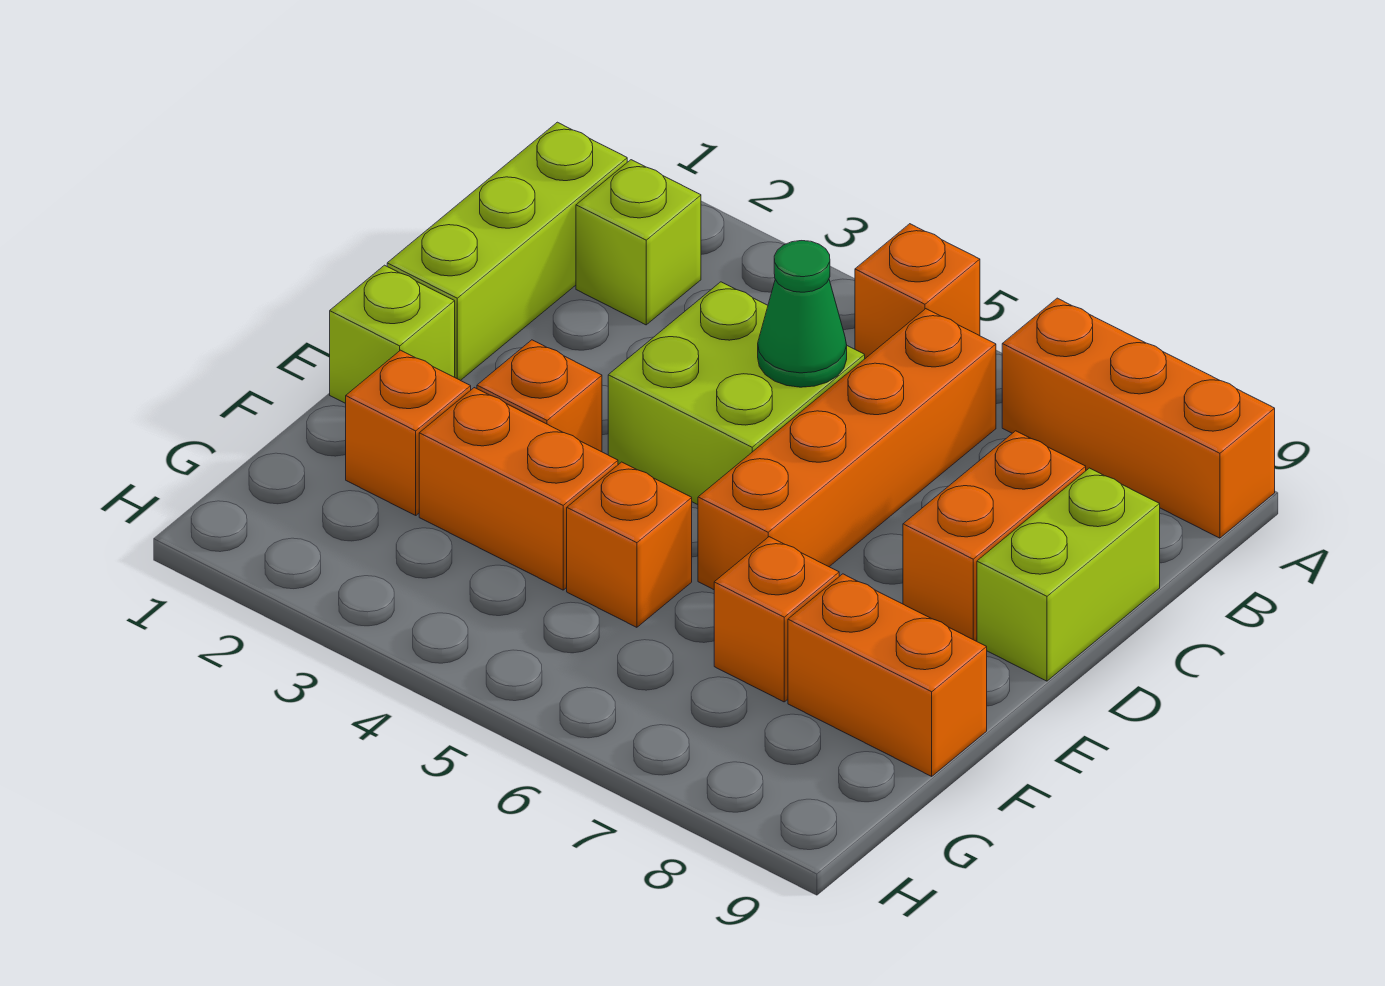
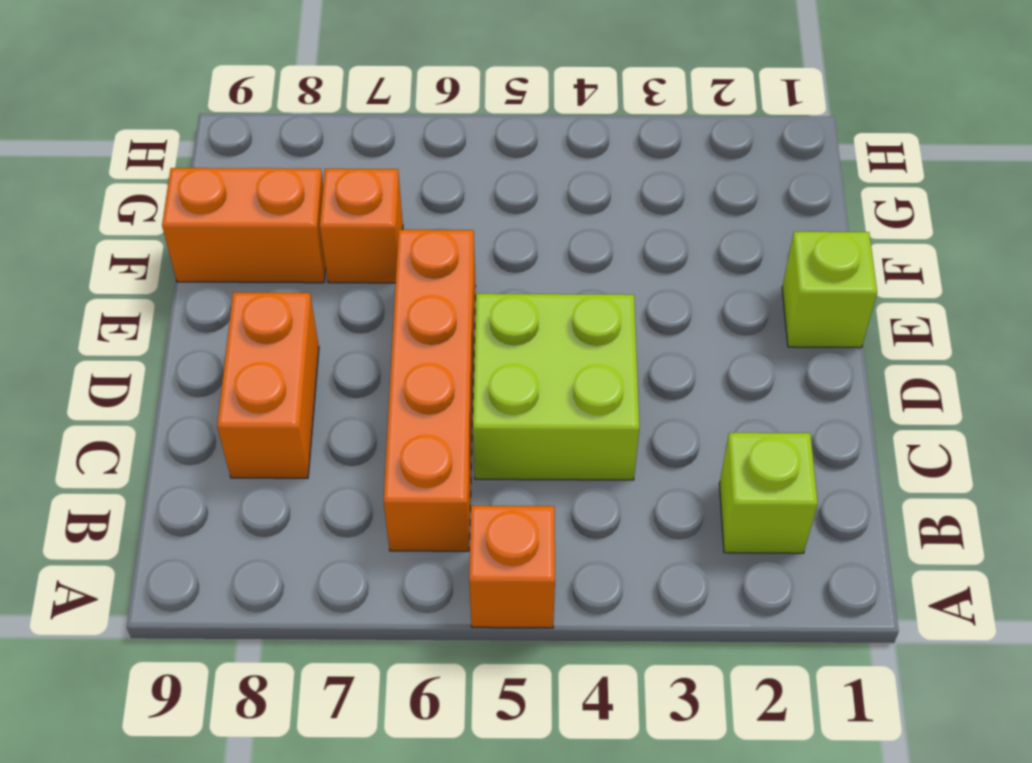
none -> orange brick A7:A9 level 1
none -> lime brick B1:D1 level 1
none -> lime brick C9:D9 level 1

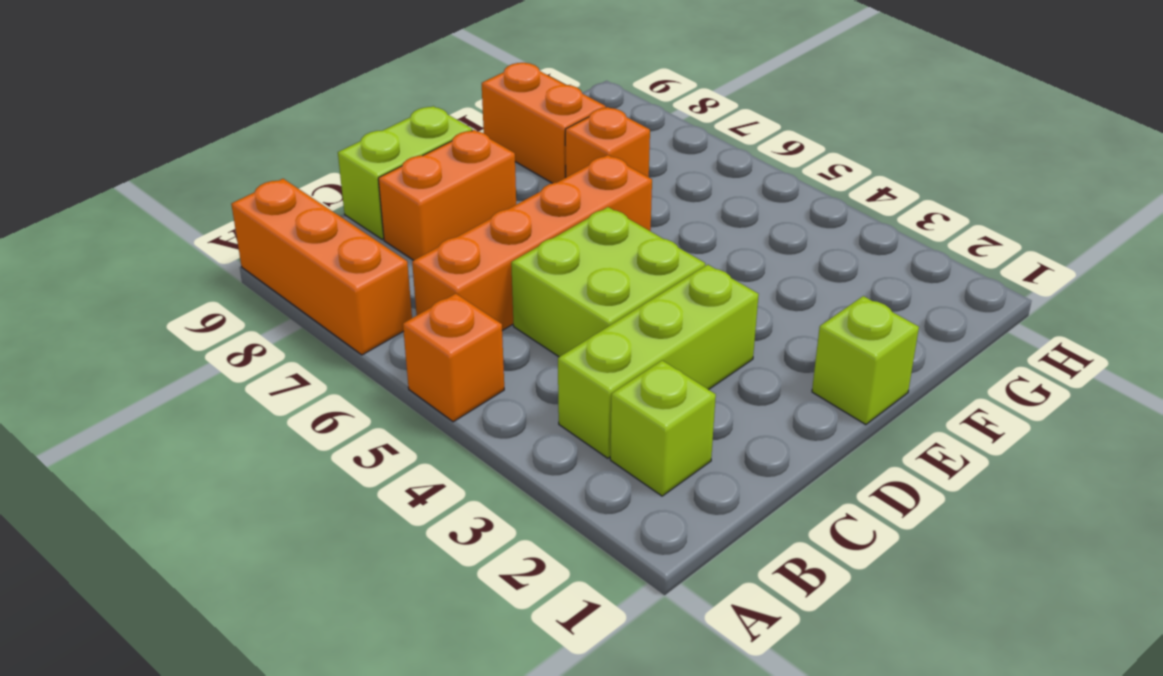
lime brick B3:D3 level 1 -> lime brick B1:D1 level 1
none -> orange brick E3 level 1
none -> orange brick F2 level 1
none -> orange brick F3:F4 level 1

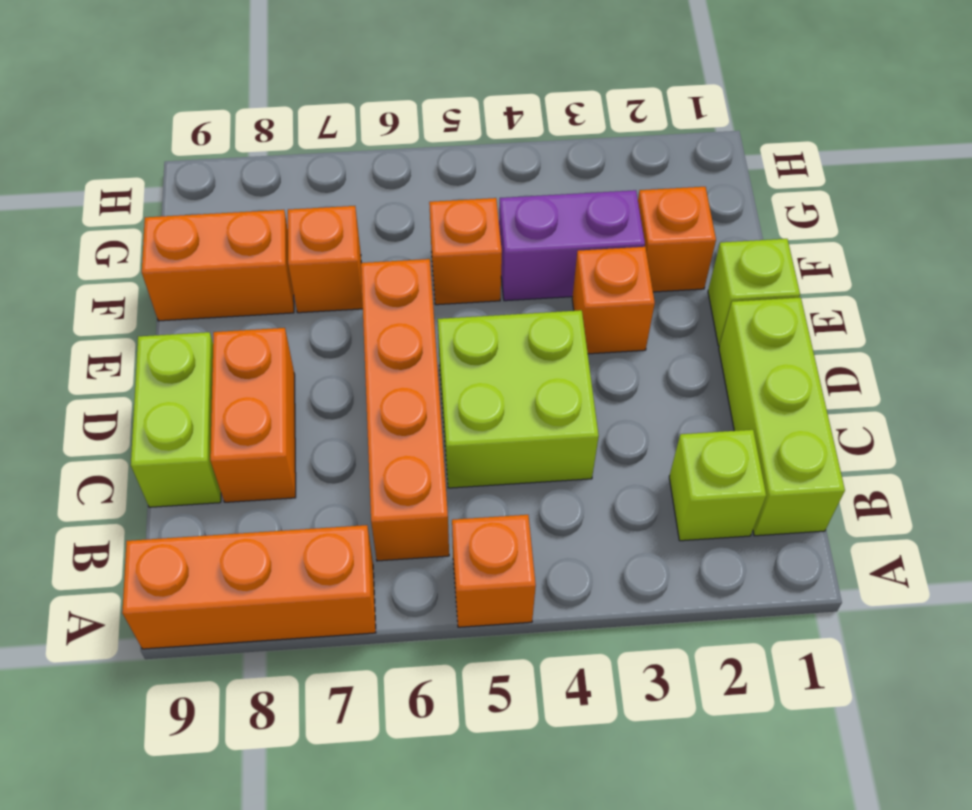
purple brick F3:F4 level 1 -> orange brick F3:F4 level 1
none -> green cone C5 level 2

